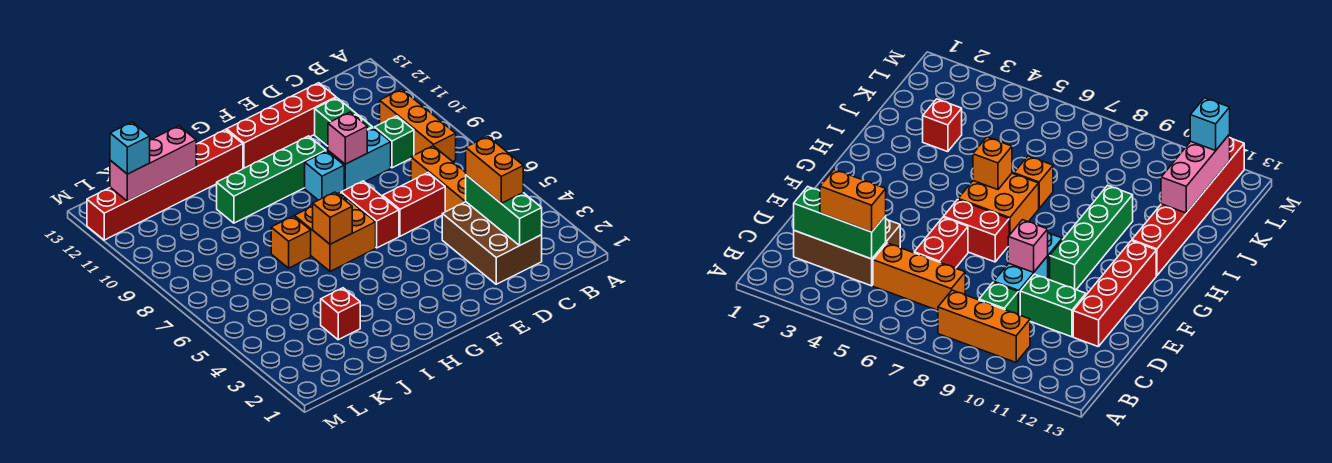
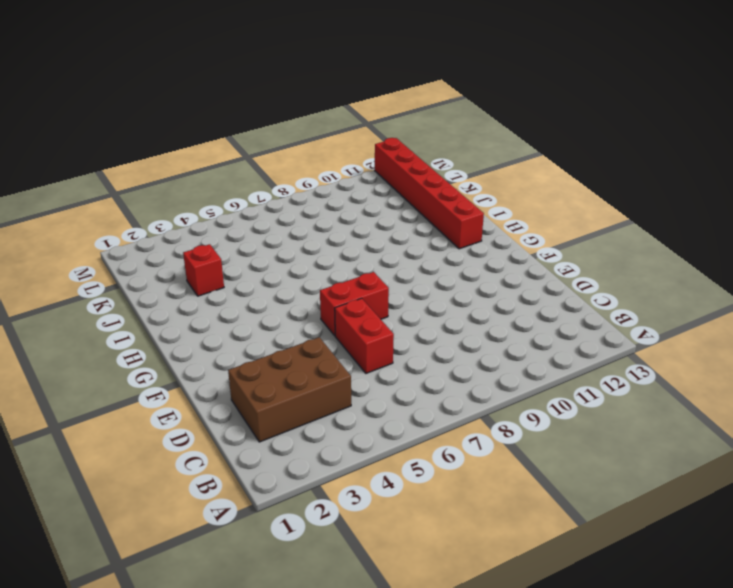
none -> orange brick B8:B10 level 1
none -> orange brick C5:C7 level 1
none -> green brick C9 level 1

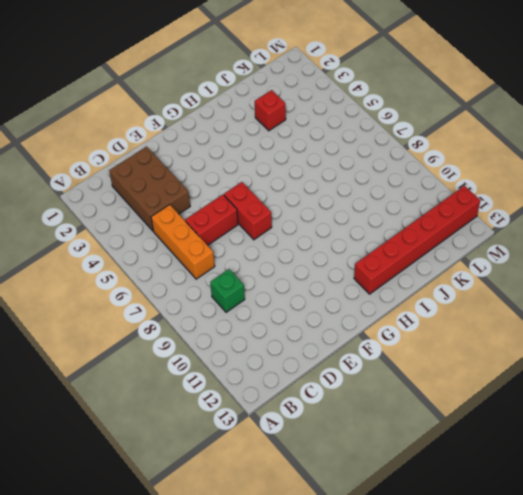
none -> orange brick B8:B10 level 1
none -> cyan brick D9:E9 level 1
none -> green brick D10:D11 level 1

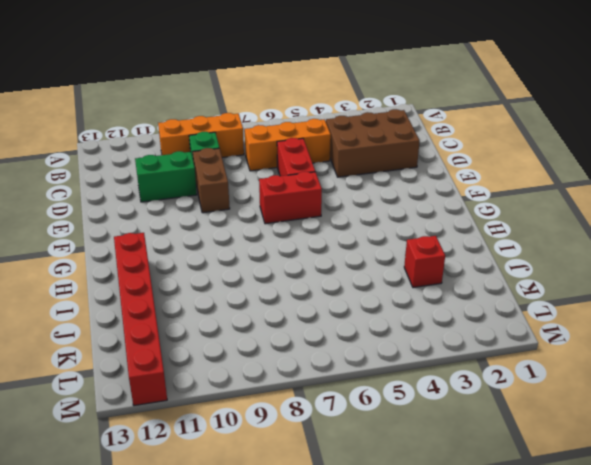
brown brick D9:E9 level 1 -> cyan brick D9:E9 level 1
none -> red brick D12:G12 level 1
none -> cyan brick F9 level 1
none -> green brick F10:I10 level 1

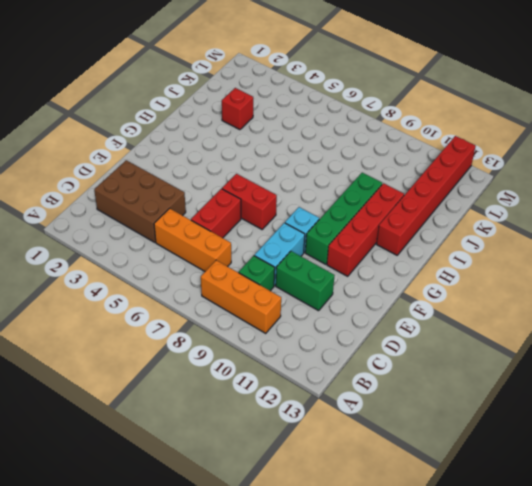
red brick F11:I11 level 1 -> red brick D12:G12 level 1
none -> orange brick G6:H7 level 1
none -> orange brick I7 level 1
none -> green brick C2:C4 level 2

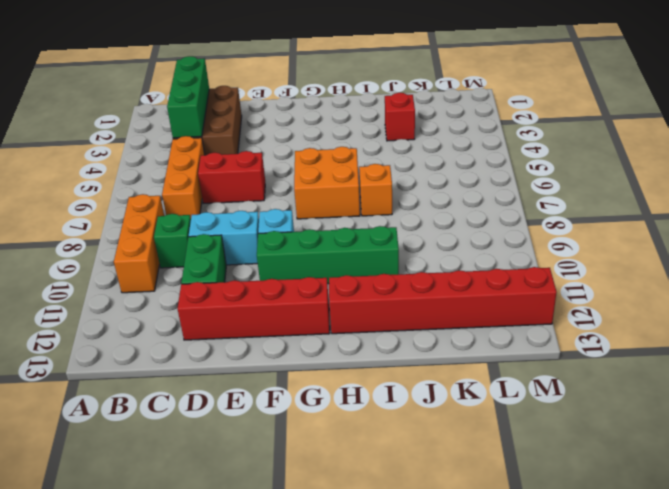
none -> red brick F6:F7 level 1
none -> pink brick E9 level 2
none -> orange brick H6 level 2

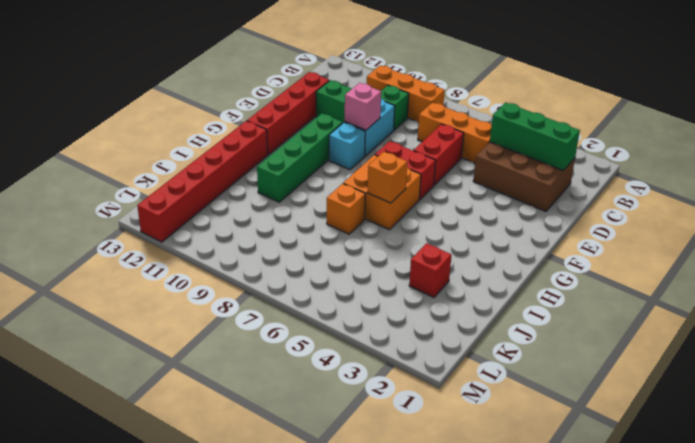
none -> pink brick J12:L12 level 2
none -> orange brick C3:C4 level 3
none -> cyan brick L12 level 3

